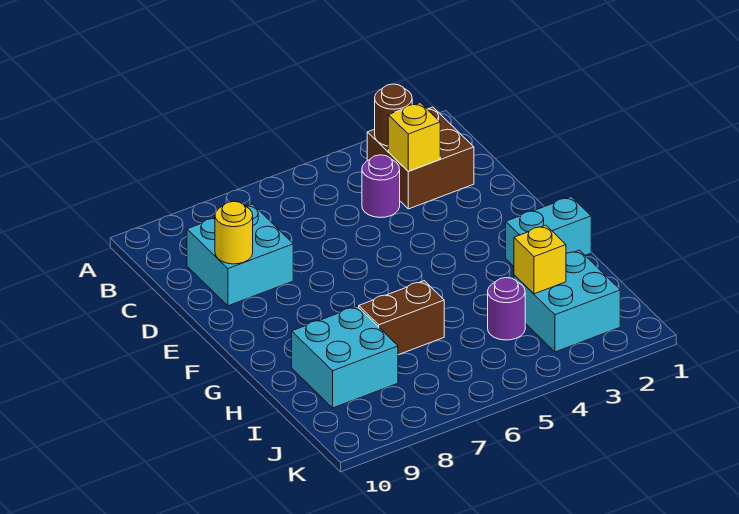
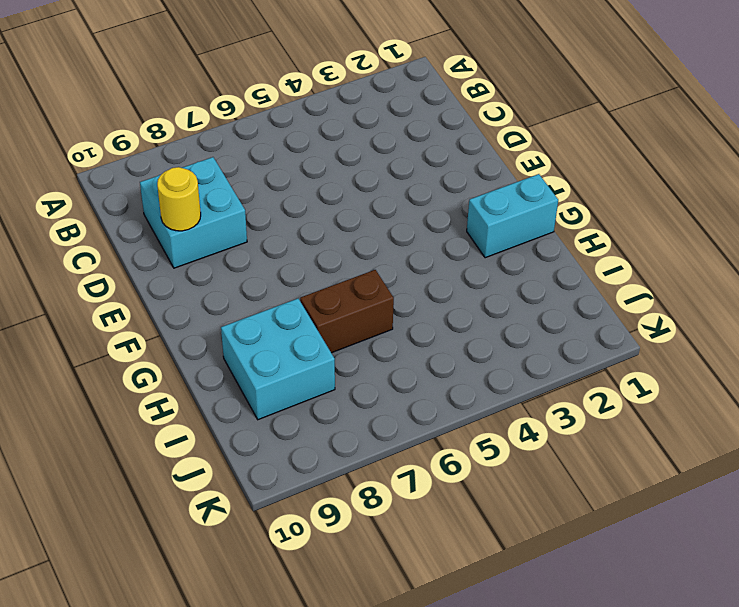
none -> brown brick B2:C3 level 1
none -> purple round brick C4 level 1
none -> cyan brick I2:J3 level 1

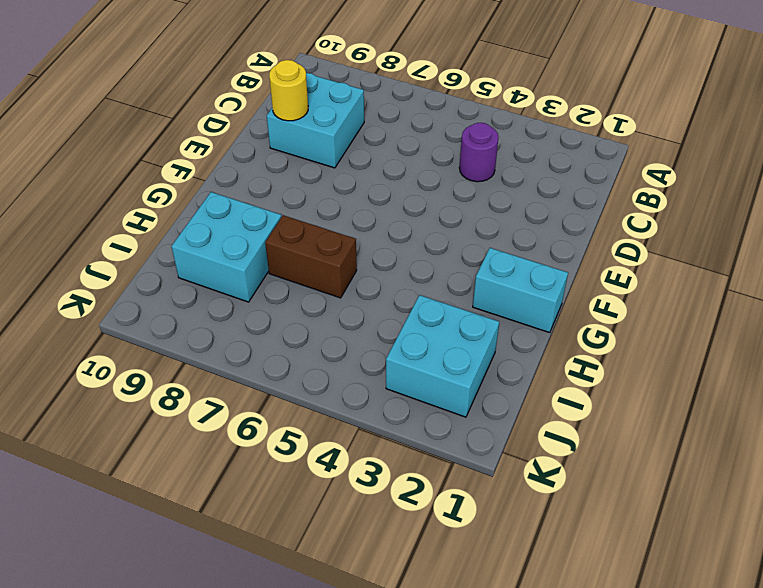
none -> brown brick B2:C3 level 1
none -> purple round brick I4 level 1
none -> brown round brick B3 level 2

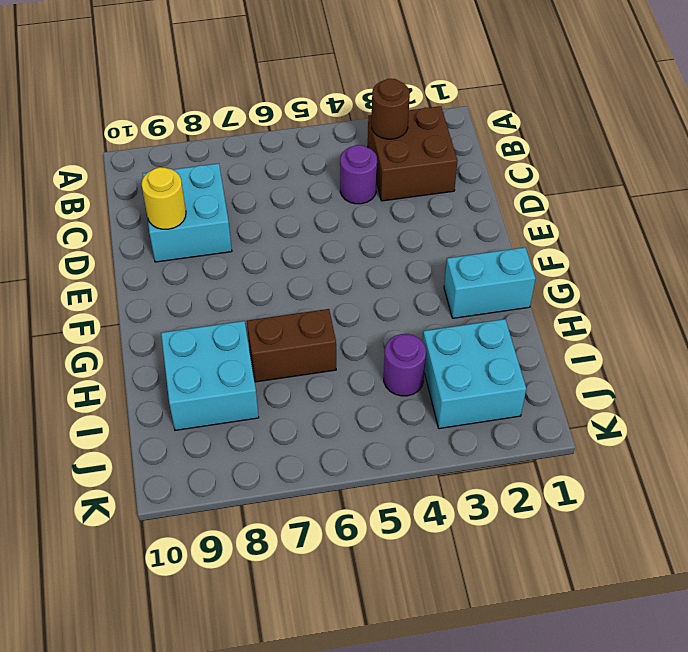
none -> yellow brick C3 level 2
none -> yellow brick I3 level 2

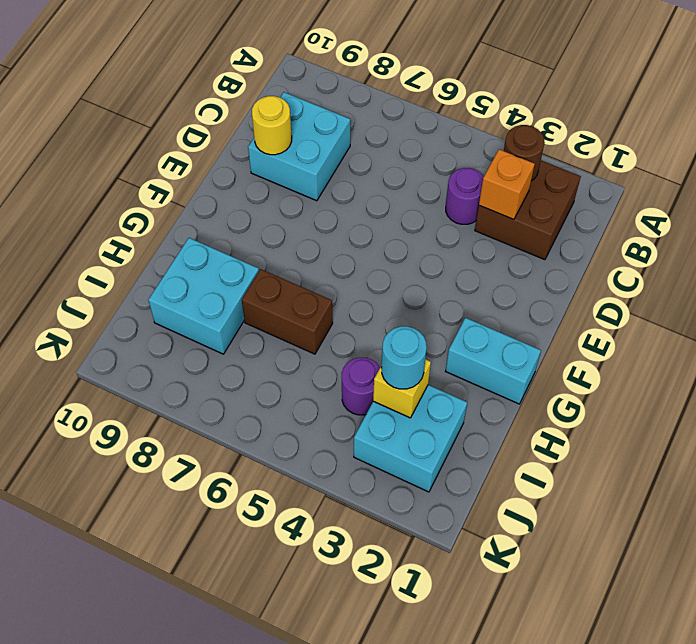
orange brick C3 level 2 -> yellow brick C3 level 2
cyan round brick I3 level 3 -> none

